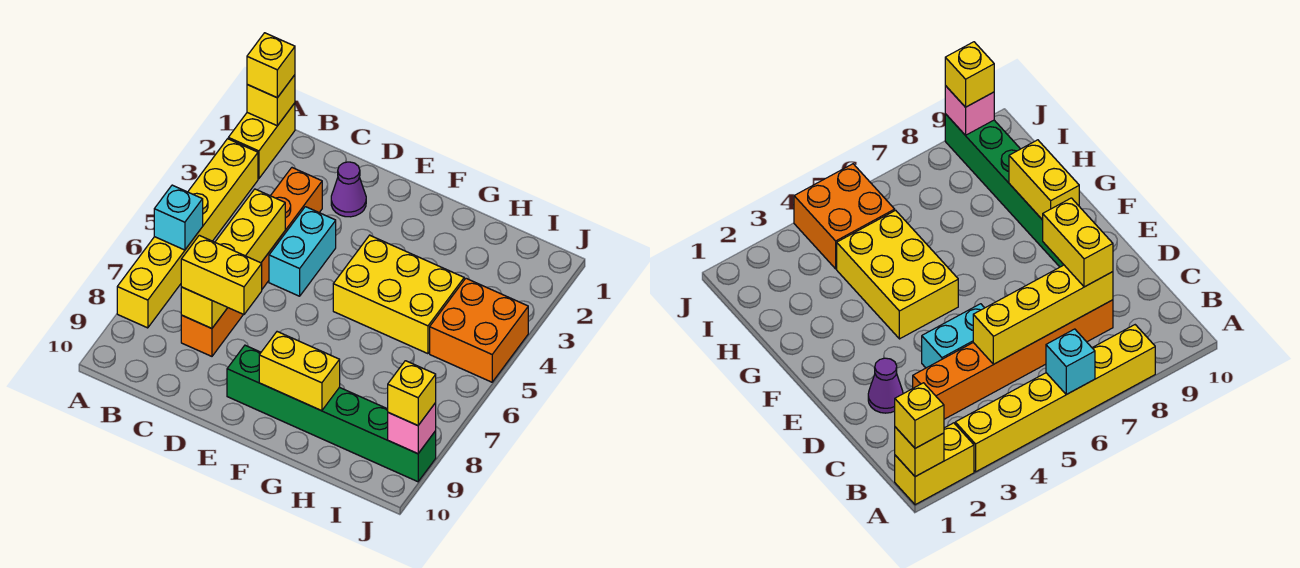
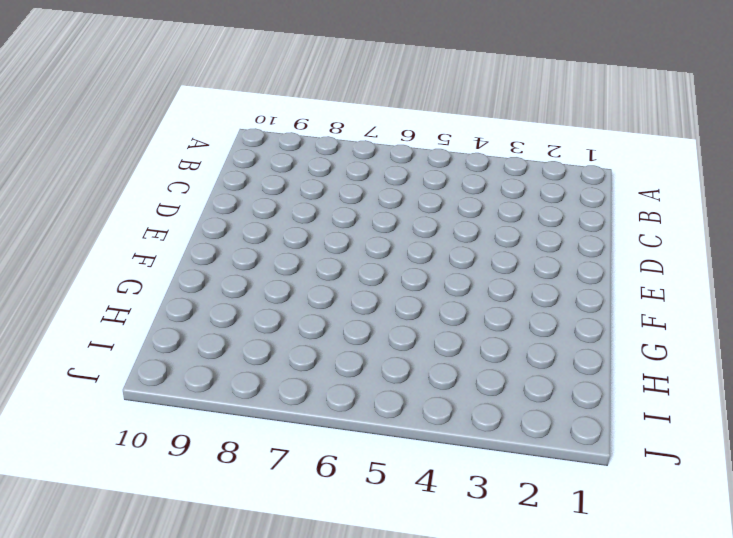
none -> yellow brick A1:A2 level 1
none -> yellow brick A3:A8 level 1
none -> orange brick C3:C8 level 1

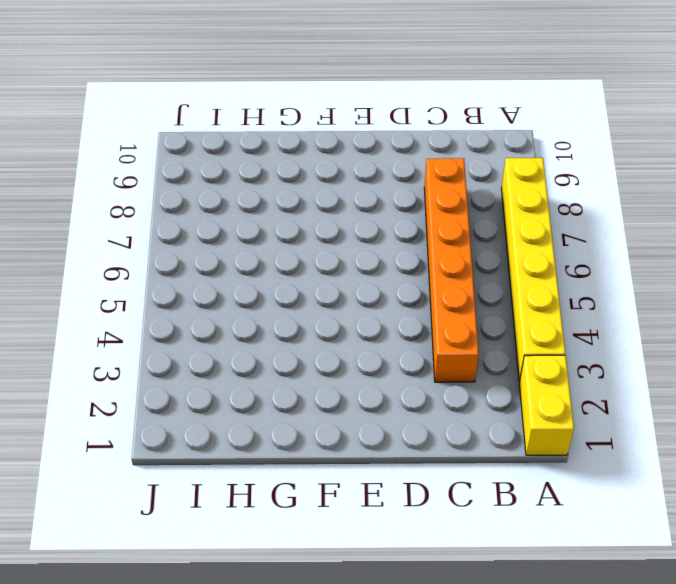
none -> purple cone D2 level 1
none -> cyan brick D4:D5 level 1
none -> green brick E9:J9 level 1

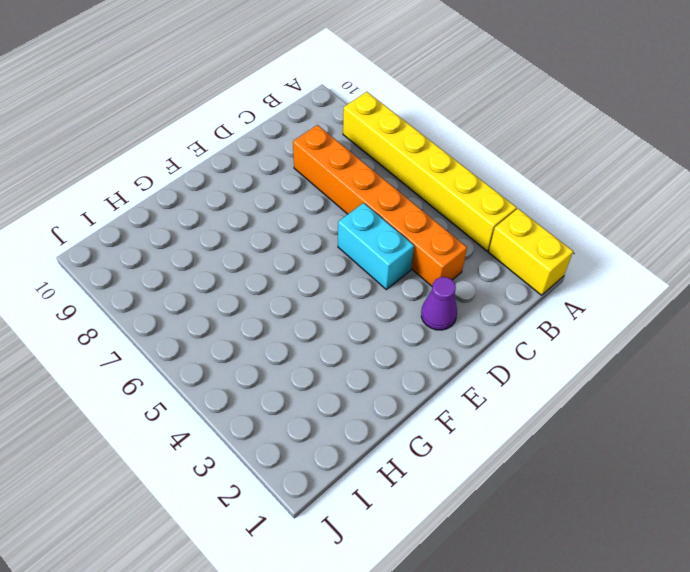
none -> green brick E9:J9 level 1
none -> yellow brick F4:H5 level 1
none -> orange brick I4:J5 level 1

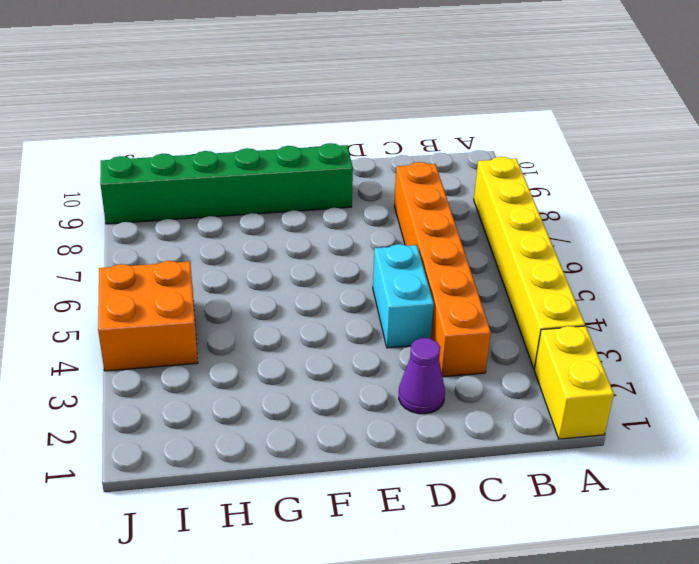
none -> yellow brick F4:H5 level 1
none -> yellow brick A1 level 2
none -> cyan brick A6 level 2

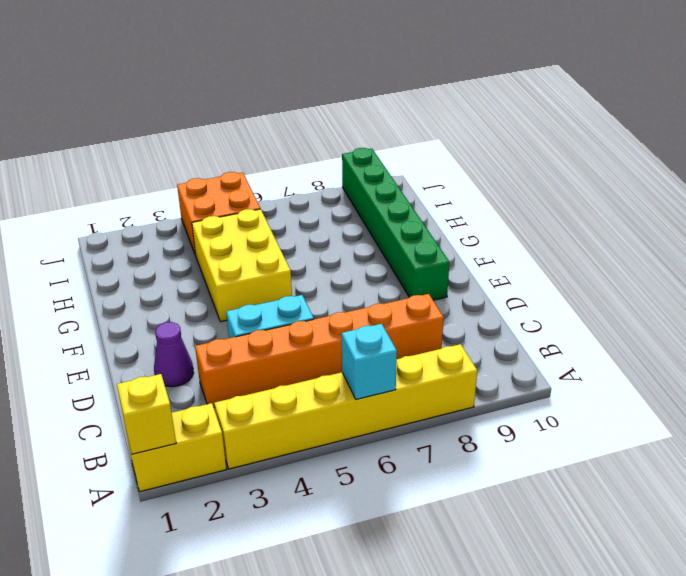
none -> yellow brick C5:C8 level 2
none -> yellow brick F9:G9 level 2
none -> pink brick J9 level 2

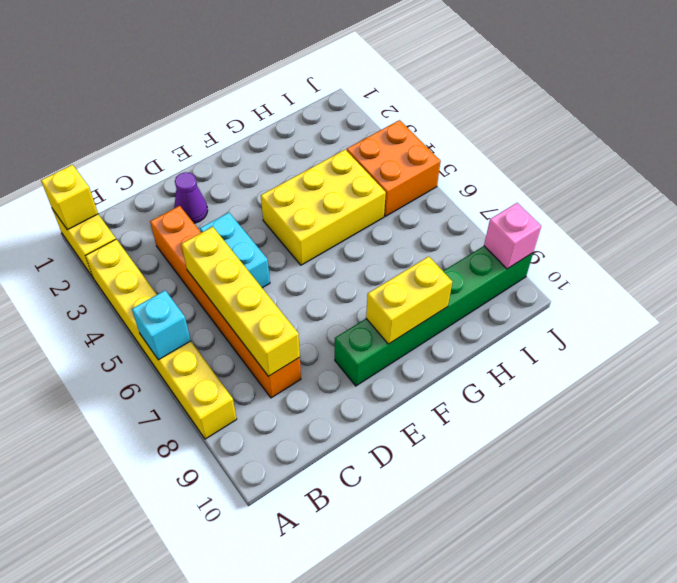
none -> yellow brick A1 level 3
none -> yellow brick C8:D8 level 3
none -> yellow brick J9 level 3

